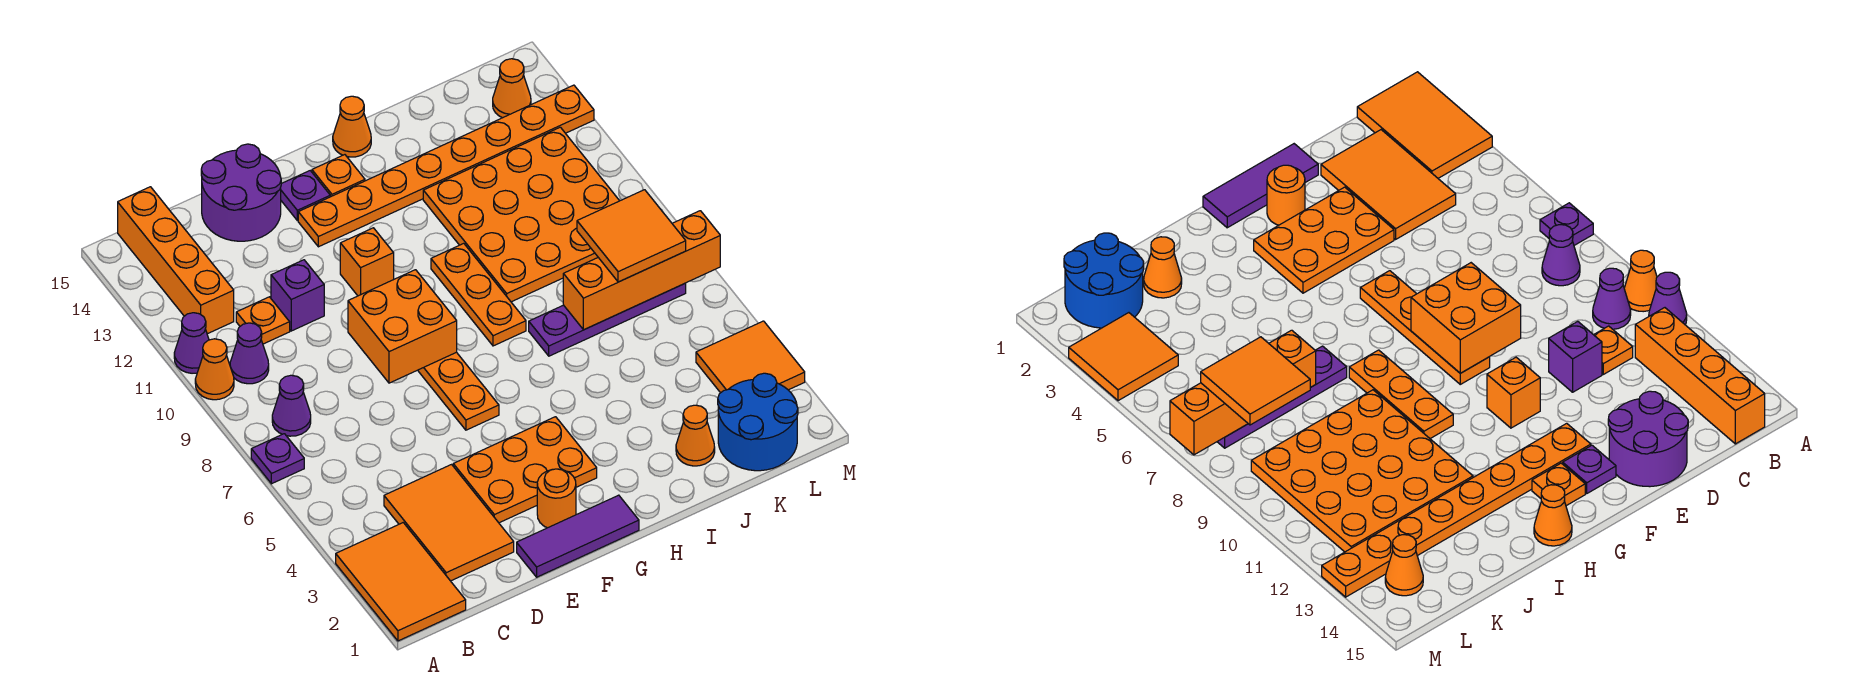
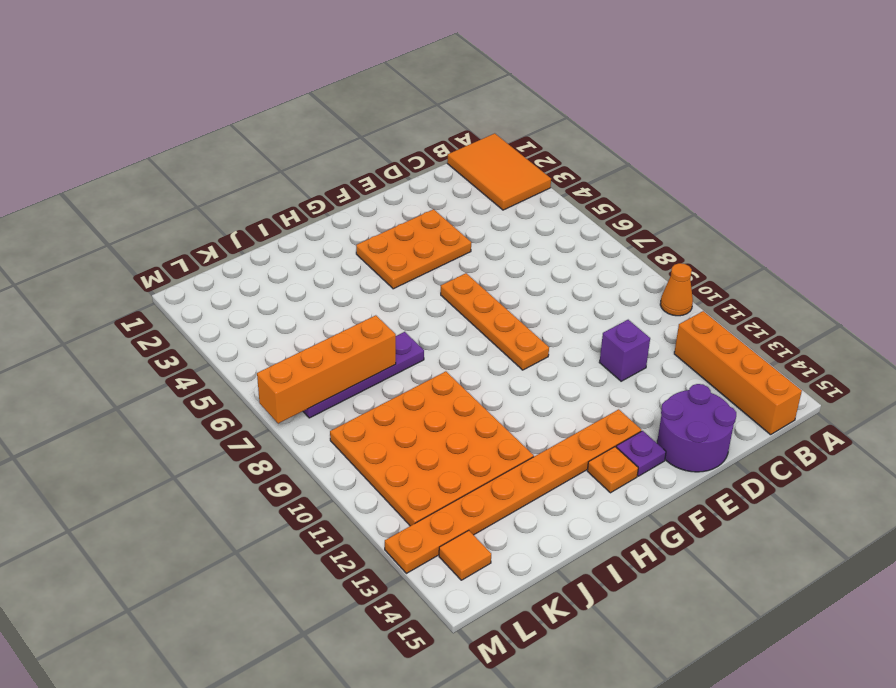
orange tile L14 level 1 -> orange cone L14 level 1
none -> purple plate A7 level 1
none -> purple cone A11 level 1
none -> purple cone B8 level 1
none -> purple cone B10 level 1

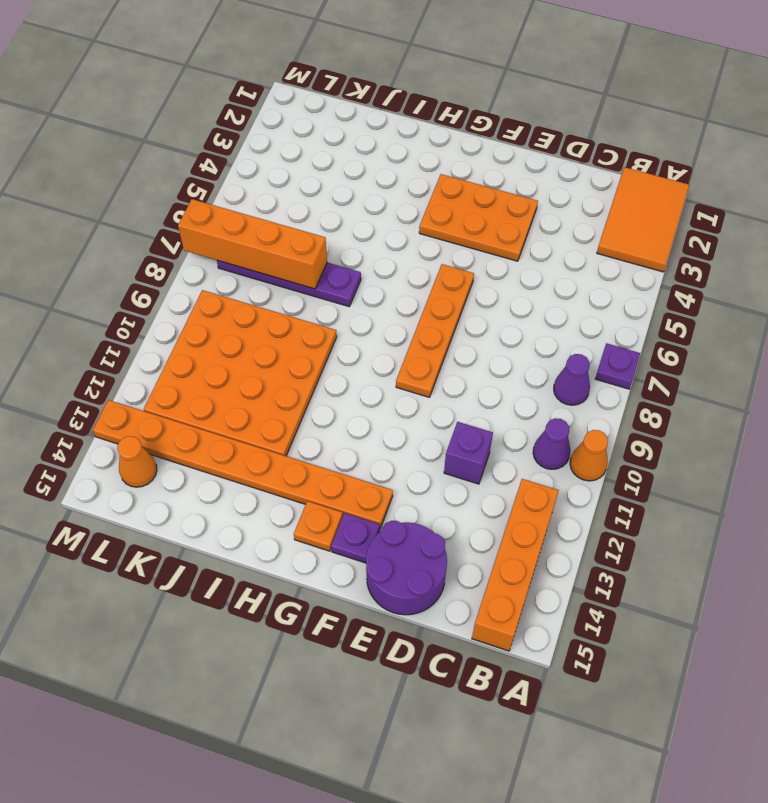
none -> purple cone A11 level 1
none -> orange tile C2:D4 level 1
none -> orange plate C11 level 1
none -> purple tile E1:G1 level 1

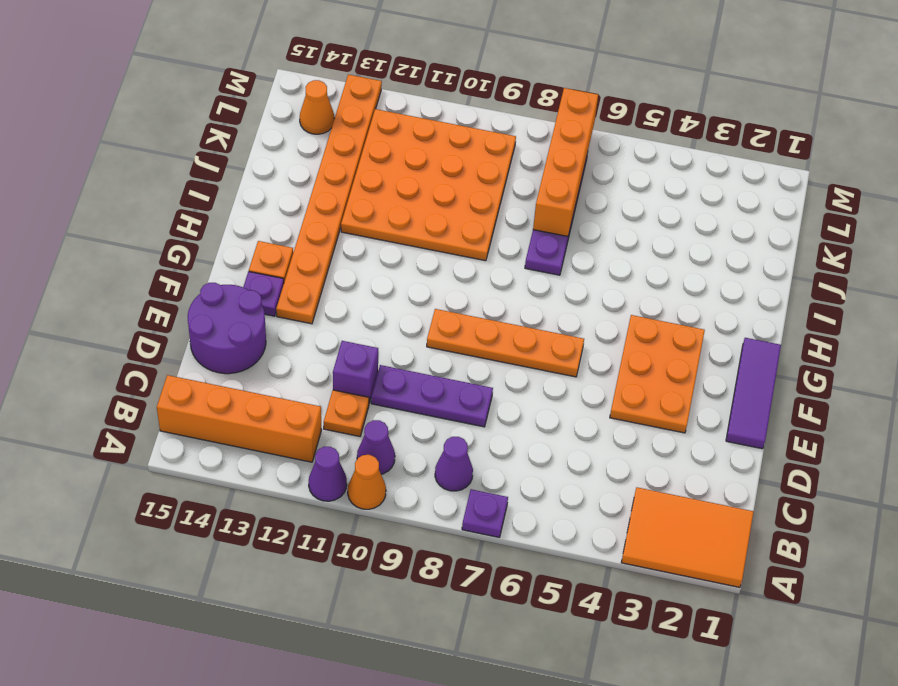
purple plate D8:D10 level 1 -> none
none -> orange tile C2:D4 level 1
none -> orange round brick F2 level 1
none -> orange brick F11 level 1
none -> orange plate H8:H10 level 1

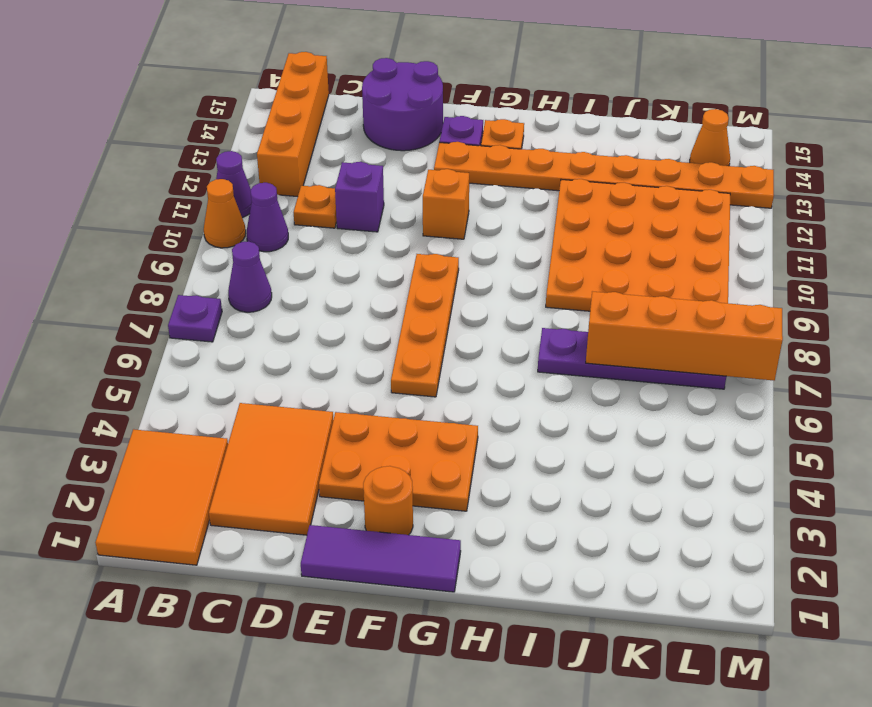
none -> orange plate H8:H10 level 1
none -> orange cone H15 level 1
none -> orange cone J2 level 1
none -> blue round brick K1:L2 level 1

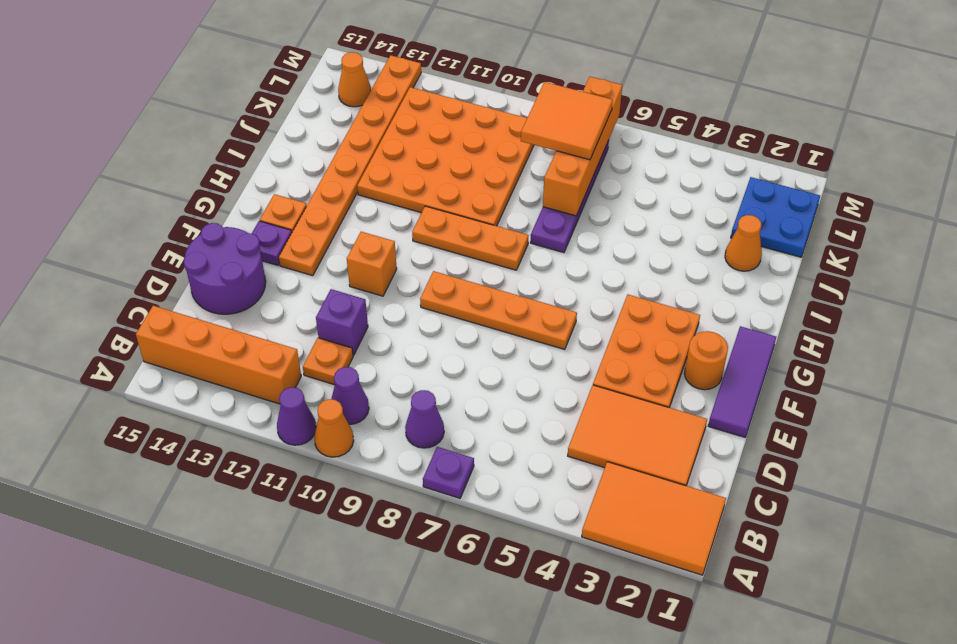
blue plate K1:L2 level 1 -> blue round brick K1:L2 level 1
none -> orange cone H15 level 1
none -> orange tile L3:M4 level 1
none -> orange brick E8:F9 level 2

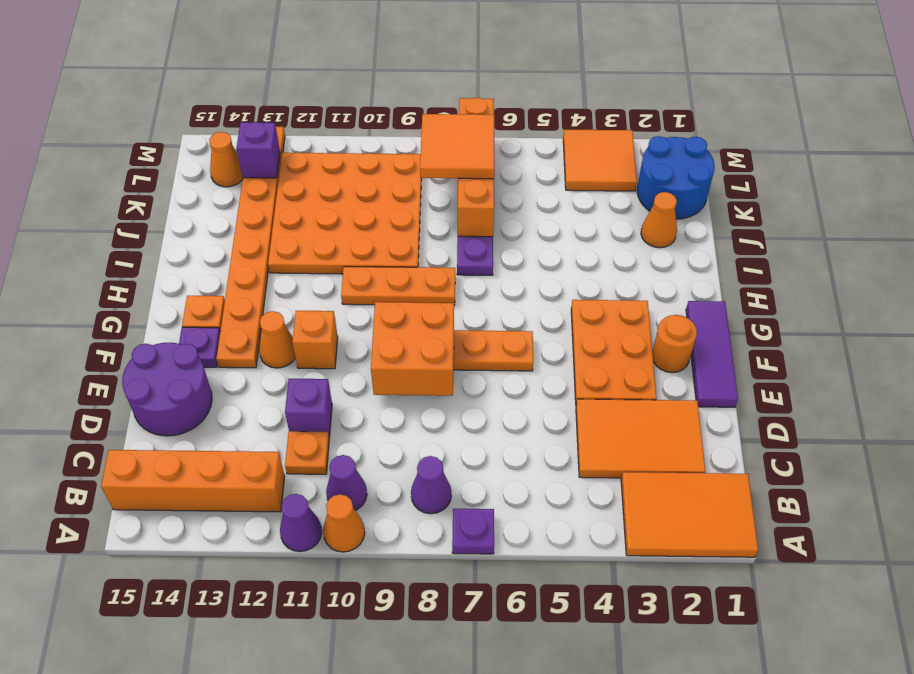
orange cone F12 level 1 -> orange cone H15 level 1
purple brick L13 level 2 -> none

